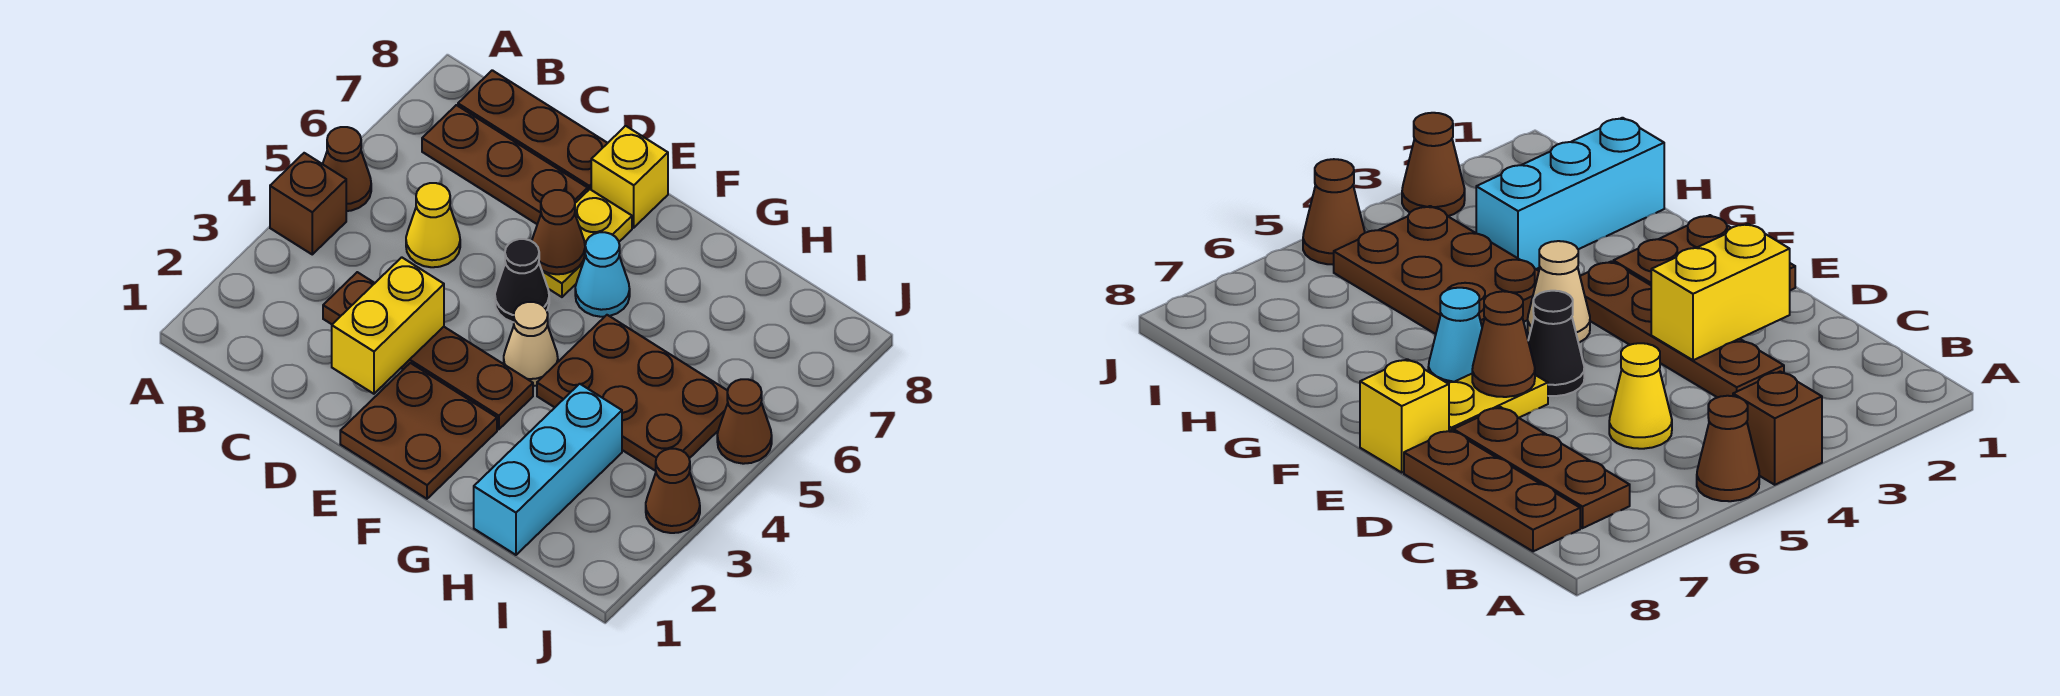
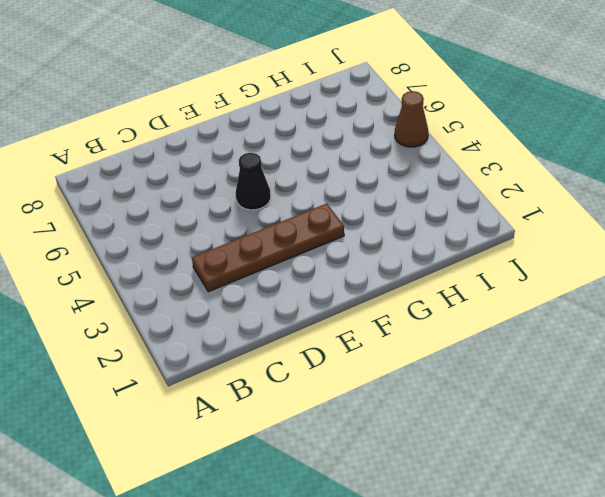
none -> brown brick A4 level 1
none -> brown cone A5 level 1
none -> brown plate B7:D7 level 1

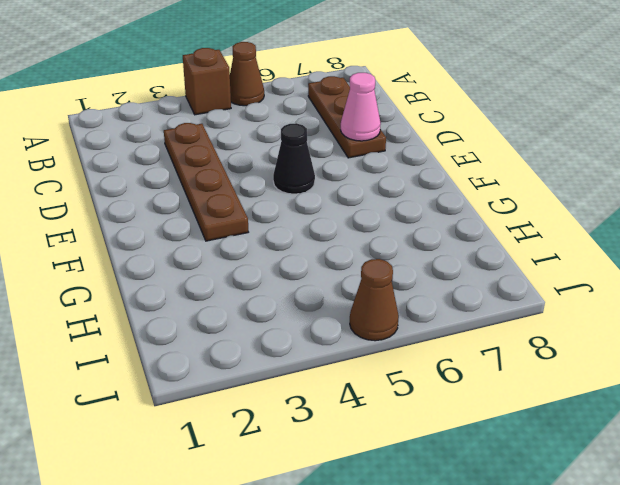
pink cone D7 level 2 -> none
none -> brown plate B8:D8 level 1
none -> yellow cone C5 level 1
none -> brown plate E1:F2 level 1

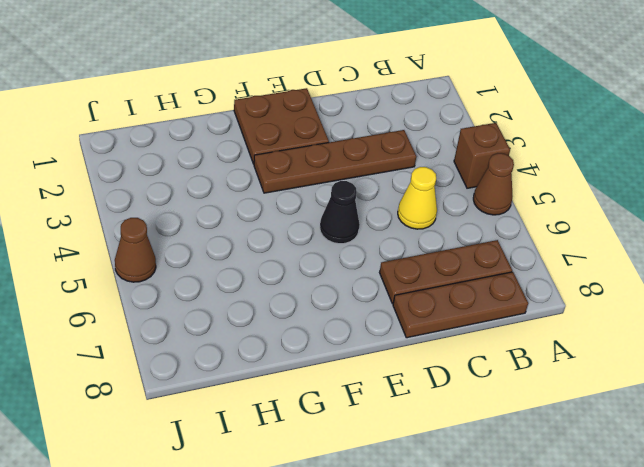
none -> yellow plate E6:E7 level 1
none -> yellow brick E8 level 1
none -> tan cone F4 level 1

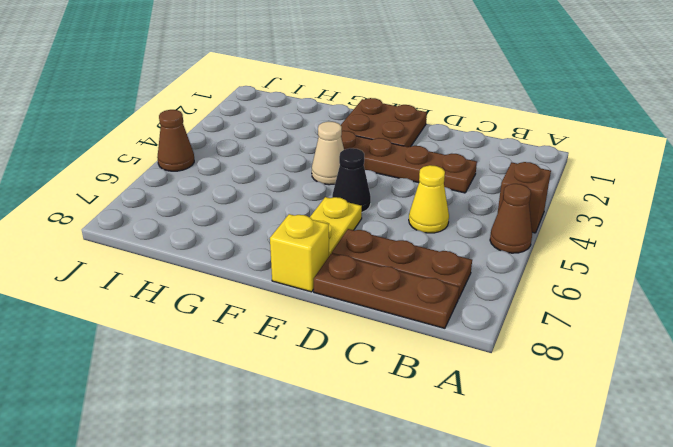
none -> cyan cone F6 level 1
none -> brown plate G4:I5 level 1
none -> cyan brick H1:H3 level 1

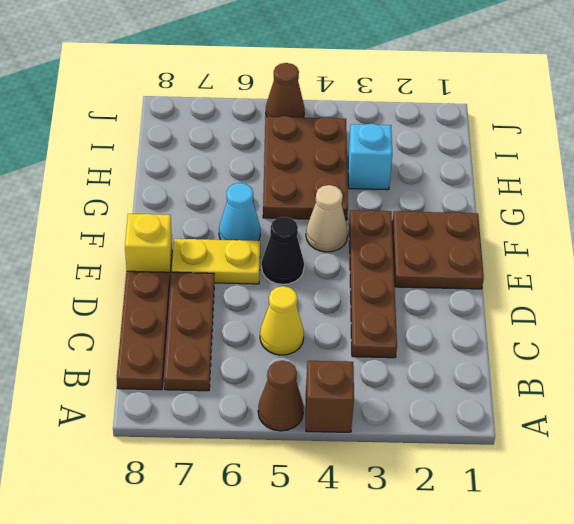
cyan brick H3 level 1 -> cyan brick H1:H3 level 1
none -> brown cone J3 level 1
none -> yellow brick D2:D3 level 2
none -> brown cone E6 level 2

